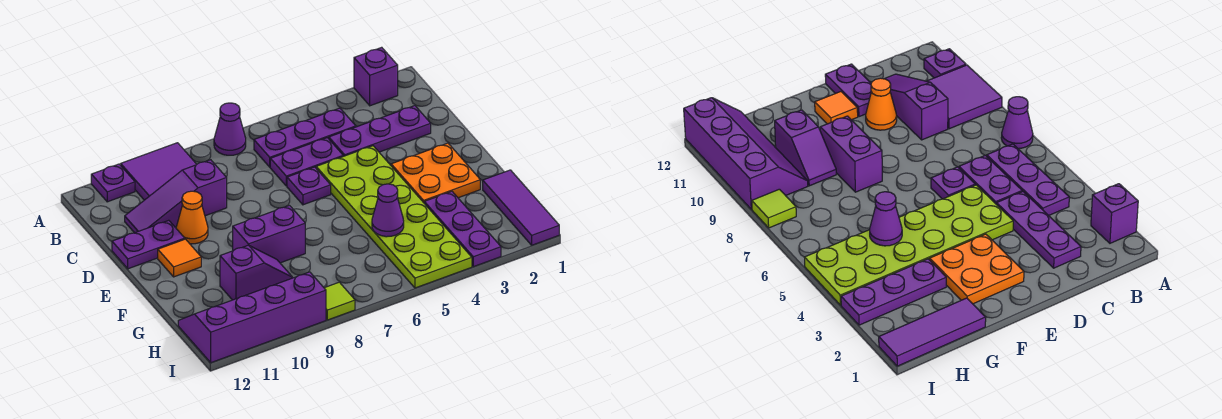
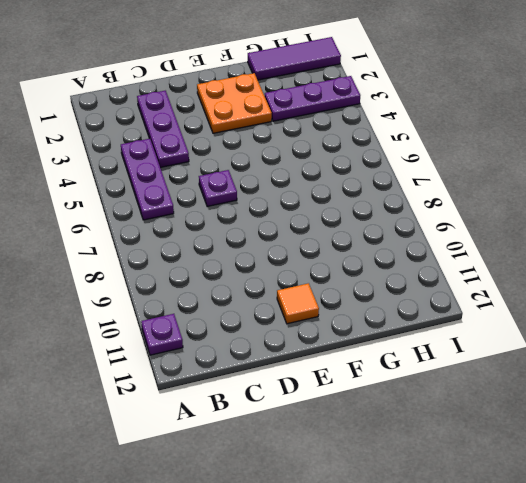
none -> purple brick A2 level 1
none -> purple cone A7 level 1
none -> purple tile A9:B10 level 1

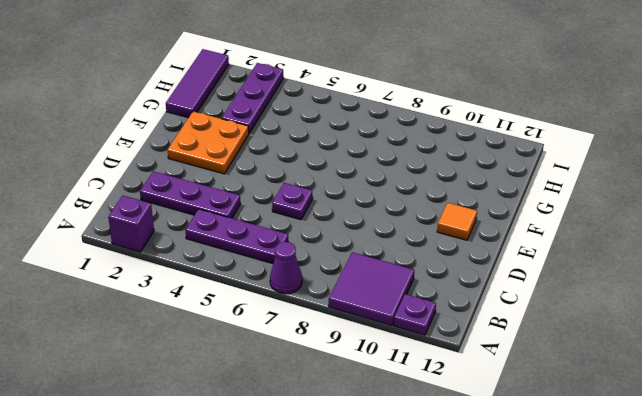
none -> purple plate C5:C6 level 1
none -> purple slope C9:C11 level 1 top 9
none -> lime plate D4:I5 level 1

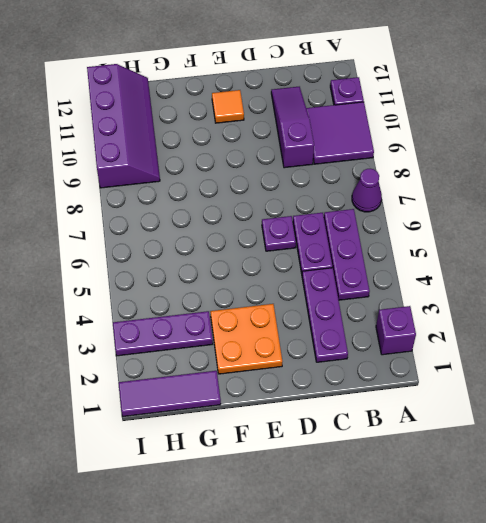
none -> lime plate D4:I5 level 1
none -> orange cone D10 level 1
none -> purple plate D11:D12 level 1

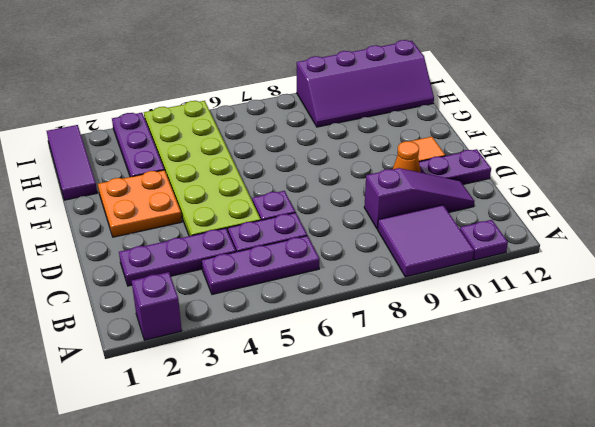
none -> purple cone A7 level 1
none -> purple brick F8:F9 level 1
none -> purple slope G9:G10 level 1 top 10

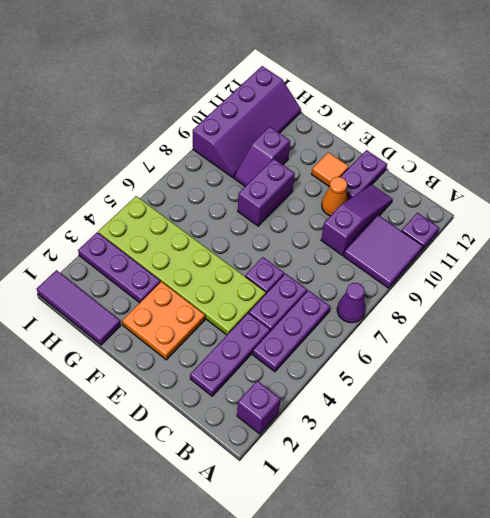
none -> lime tile I8 level 1
none -> purple cone G5 level 2

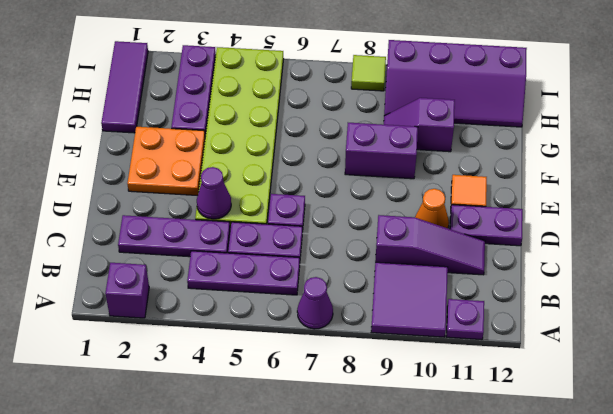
purple cone D4 level 2 -> purple cone G5 level 2

